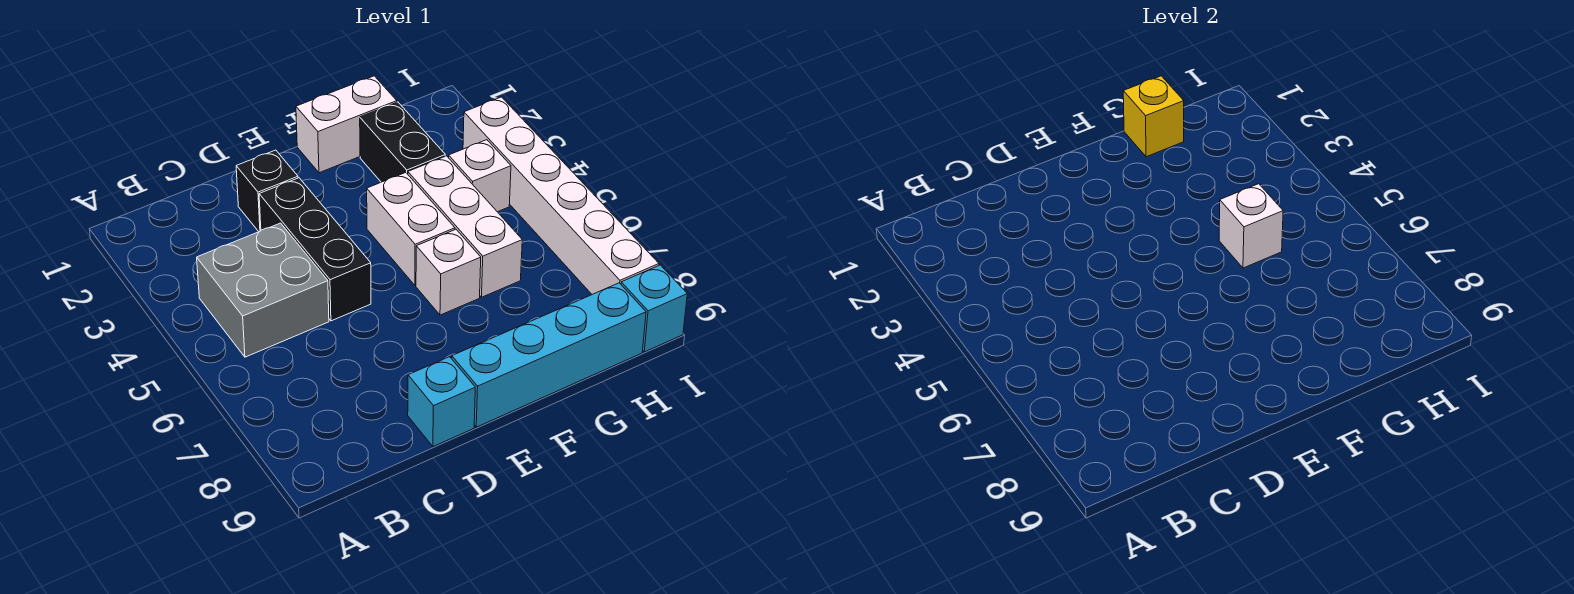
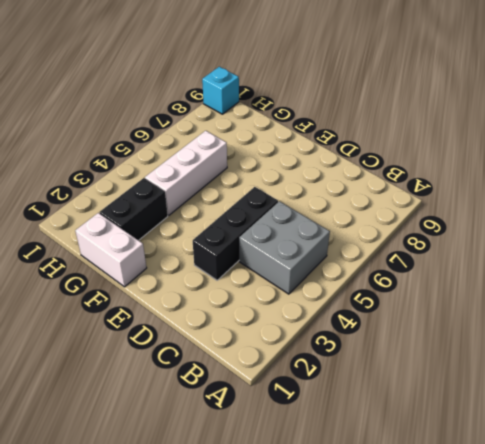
none -> black brick D2 level 1
none -> cyan brick D9 level 1
none -> cyan brick E9:H9 level 1

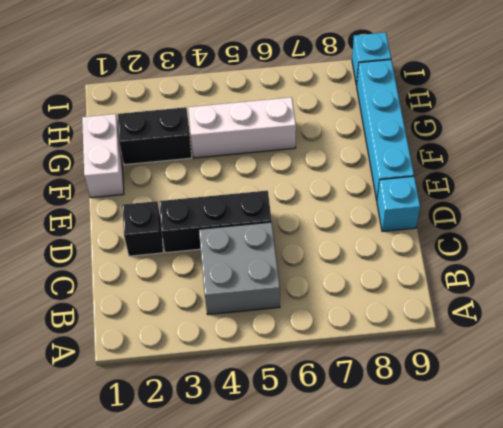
none -> white brick F4:F5 level 1
none -> white brick F6 level 1
none -> white brick H4 level 1

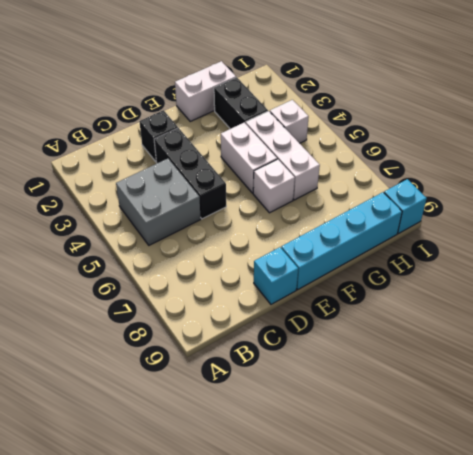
none -> white brick I3:I8 level 1
none -> yellow brick G1 level 2
none -> white brick G5 level 2

